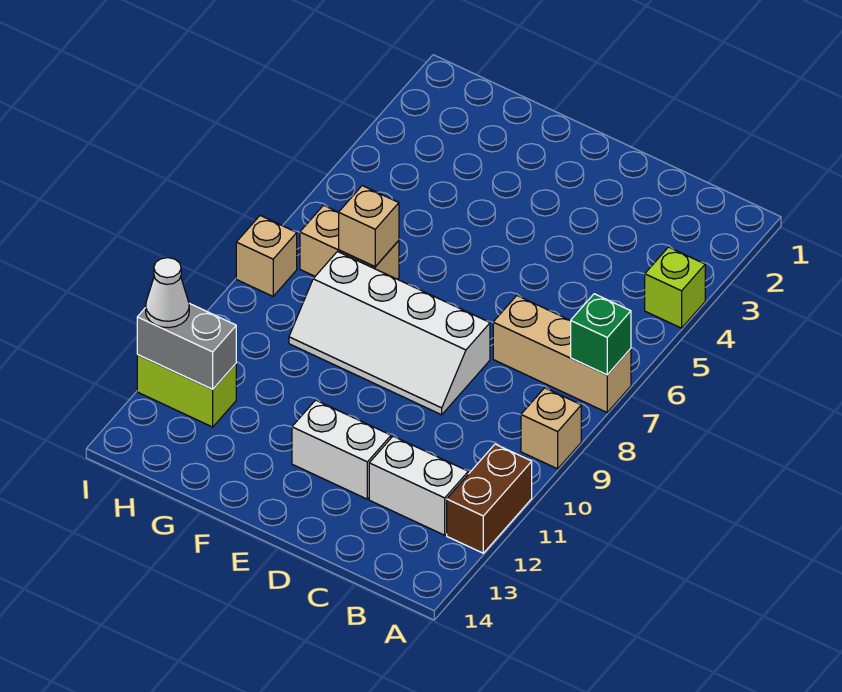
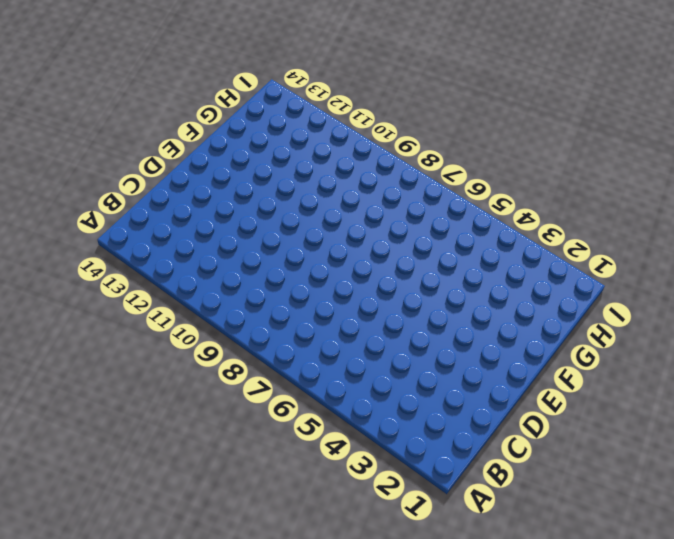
none -> lime brick A4 level 1
none -> tan brick A7:C7 level 1
none -> tan brick A9 level 1

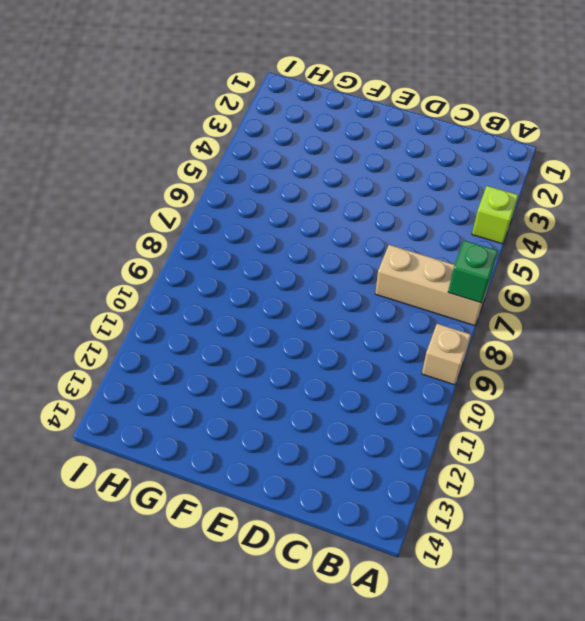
none -> brown brick A11:A12 level 1
none -> white brick B12:C12 level 1
none -> white slope D8:G9 level 1 top 8

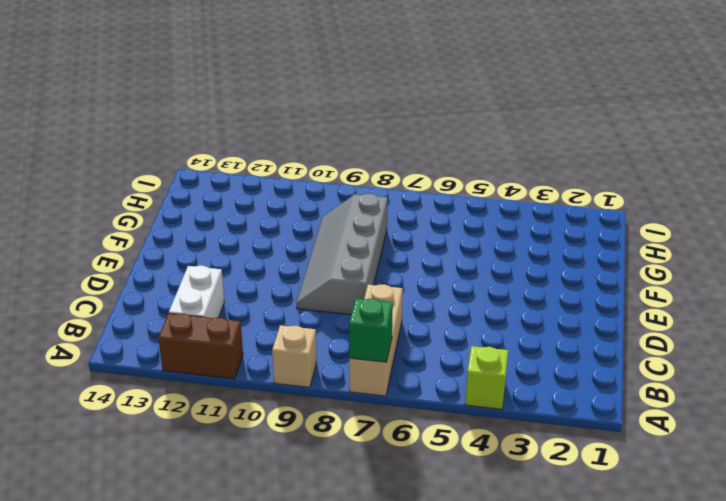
grey slope D8:G9 level 1 top 8 -> white slope D8:G9 level 1 top 8
none -> white brick D12:E12 level 1
none -> tan brick G7:H7 level 1
none -> lime brick H12:I12 level 1

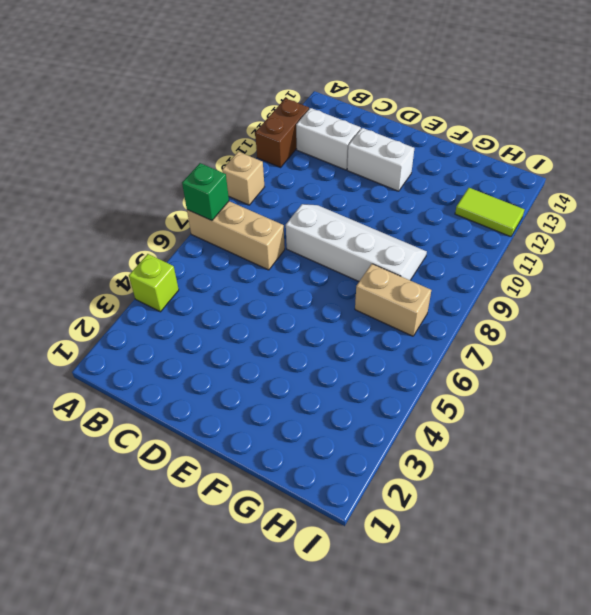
lime tile H12:I12 level 1 -> lime brick H12:I12 level 1
none -> tan brick I8 level 1
none -> tan brick G7 level 2
none -> grey brick H12:I12 level 2

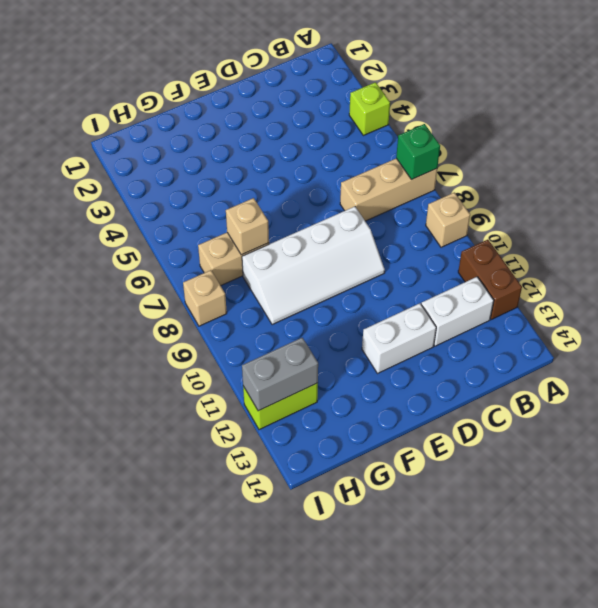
none -> white cone I12 level 3

